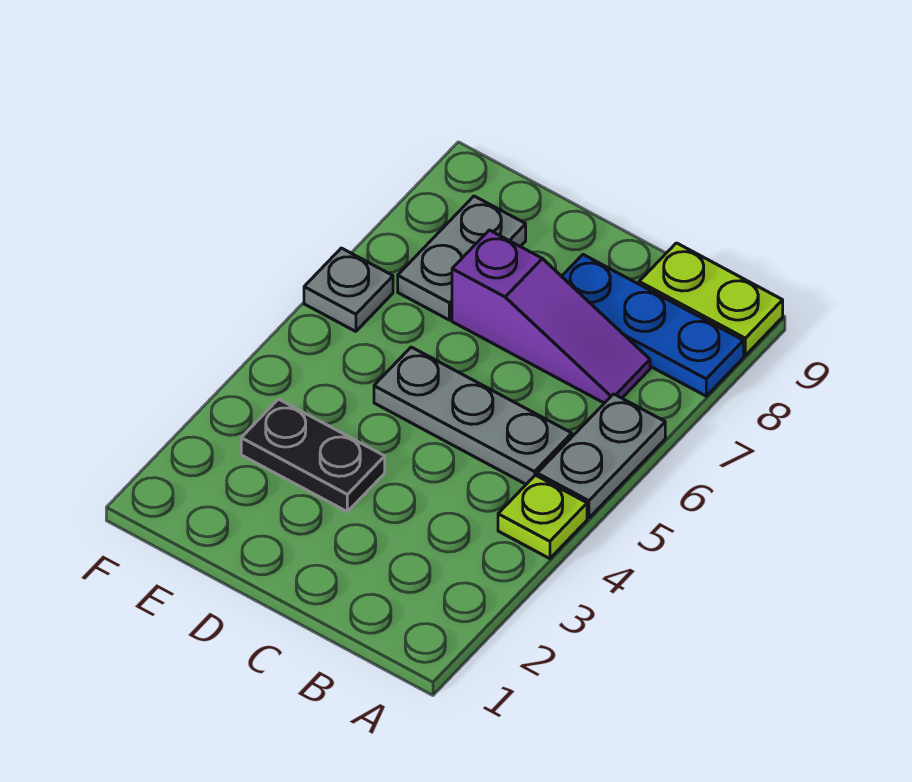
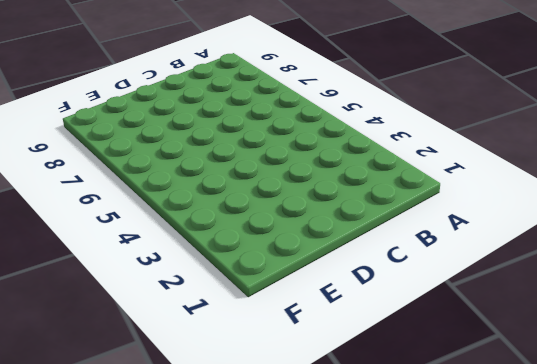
none -> lime plate A4 level 1
none -> grey plate A5:A6 level 1

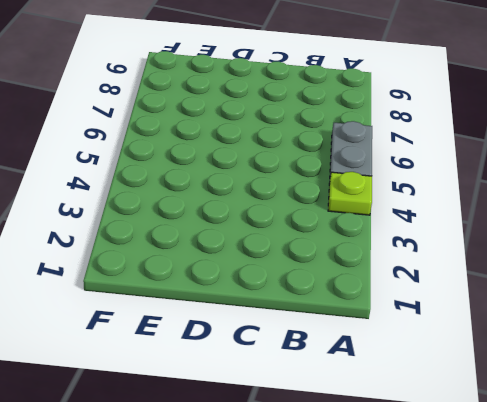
none -> blue plate A8:C8 level 1
none -> lime plate A9:B9 level 1

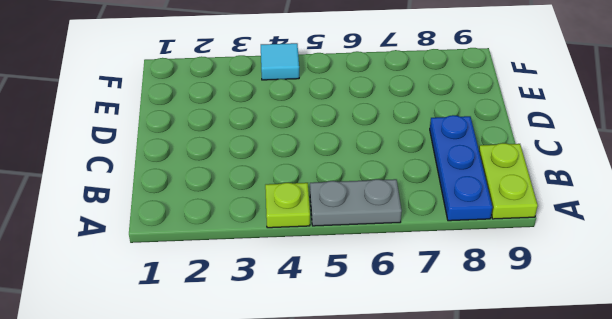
cyan tile F4 level 1 -> none
none -> grey plate B5:D5 level 1
none -> purple slope B7:D7 level 1 top D

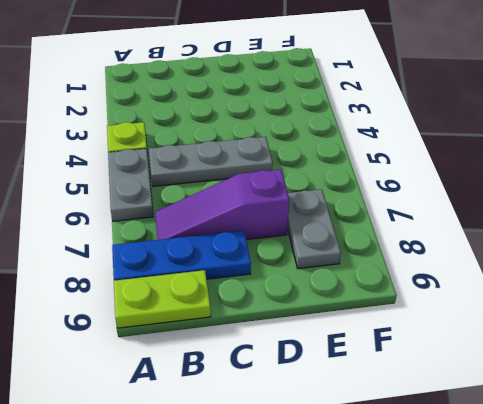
none -> black plate D3:E3 level 1
none -> grey plate F6 level 1

